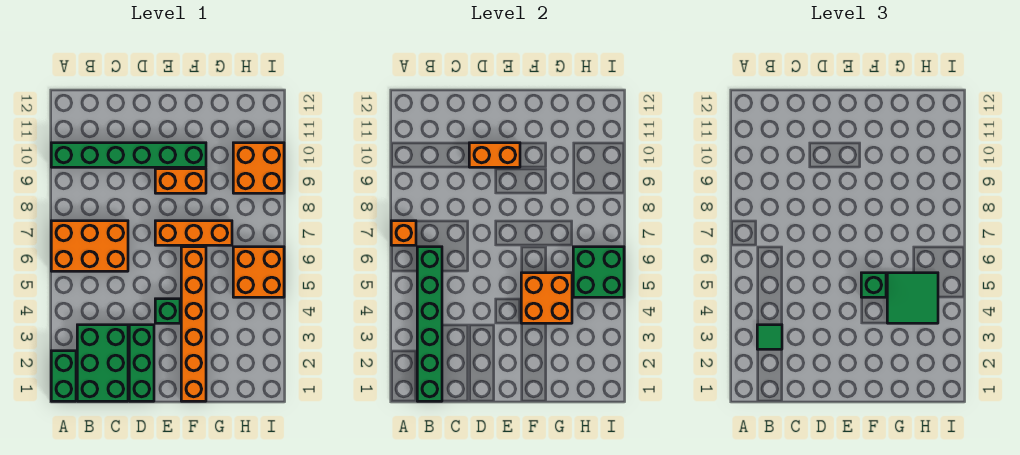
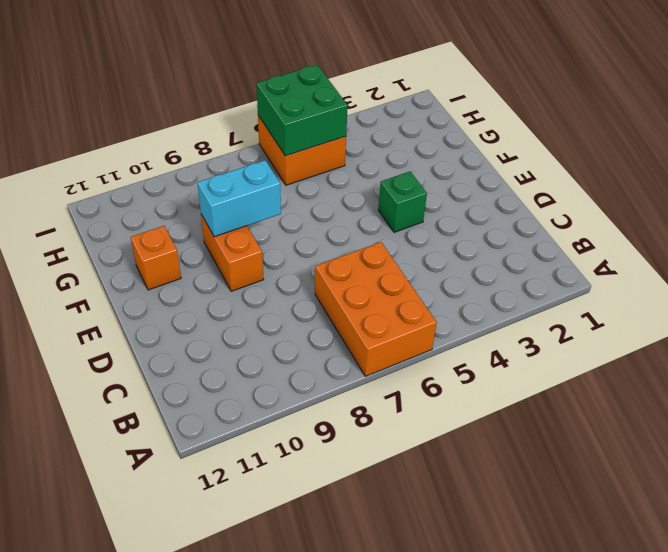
cyan brick F8:F9 level 2 -> none
orange brick F11 level 1 -> orange brick A7 level 2
none -> green brick A1:A2 level 1
none -> green brick A10:F10 level 1
none -> green brick B1:C3 level 1

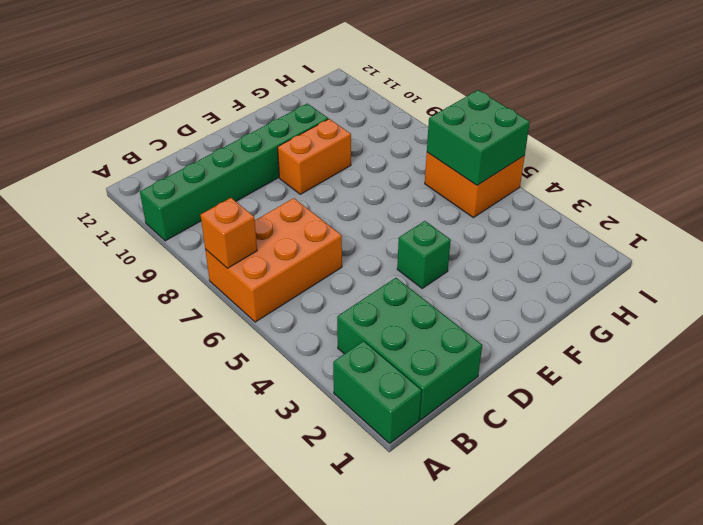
none -> green brick D1:D3 level 1
none -> orange brick E7:G7 level 1
none -> orange brick F1:F6 level 1

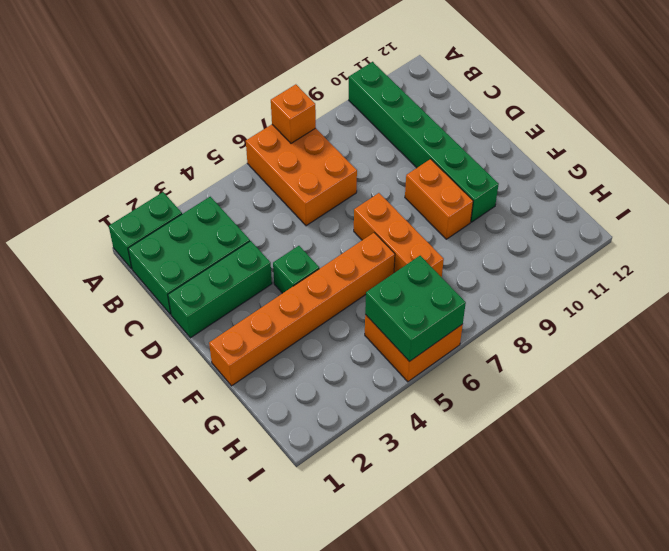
none -> orange brick H9:I10 level 1
none -> green brick B1:B6 level 2
none -> orange brick D10:E10 level 2

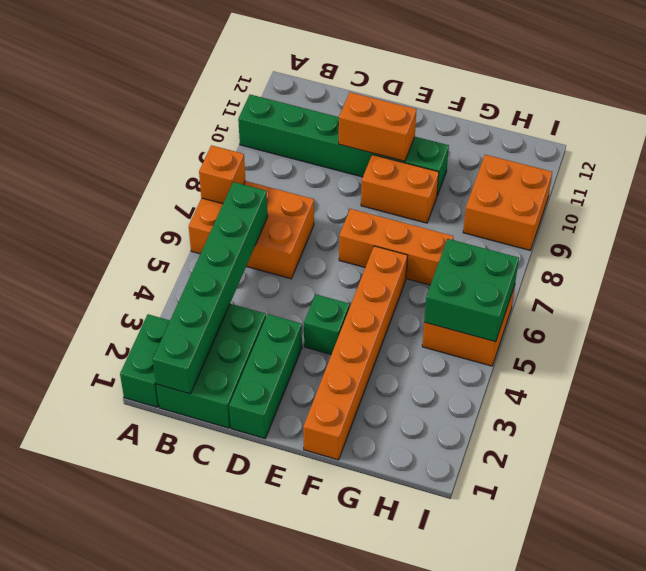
none -> orange brick F4:G5 level 2
none -> green tile B3 level 3
none -> green brick F5 level 3

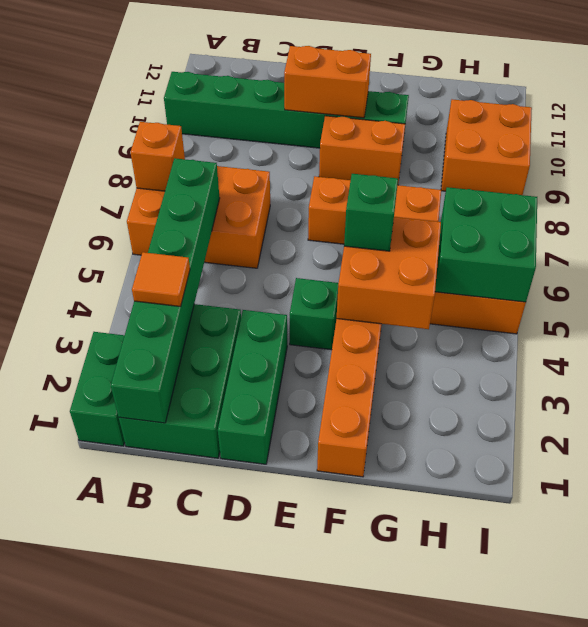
orange tile B3 level 3 -> green tile B3 level 3
none -> green tile G4:H5 level 3

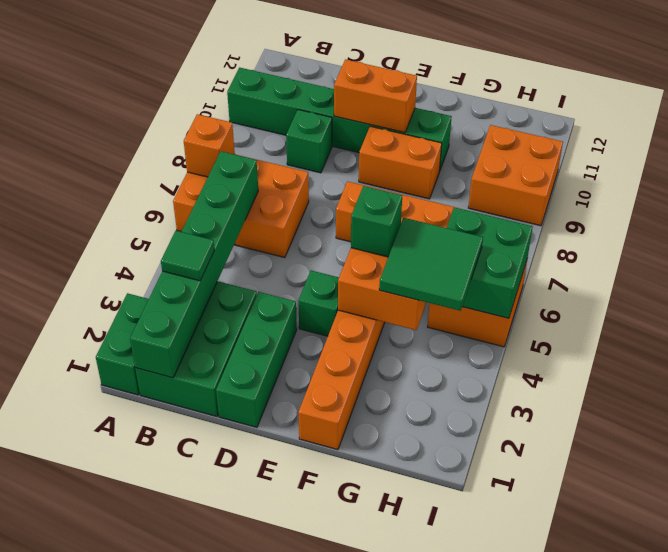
green brick C9 level 1 -> none

